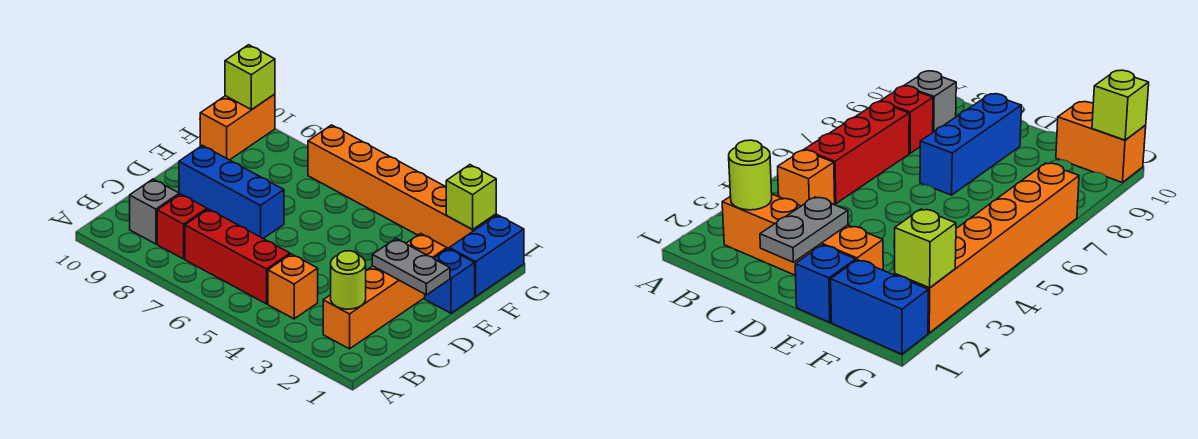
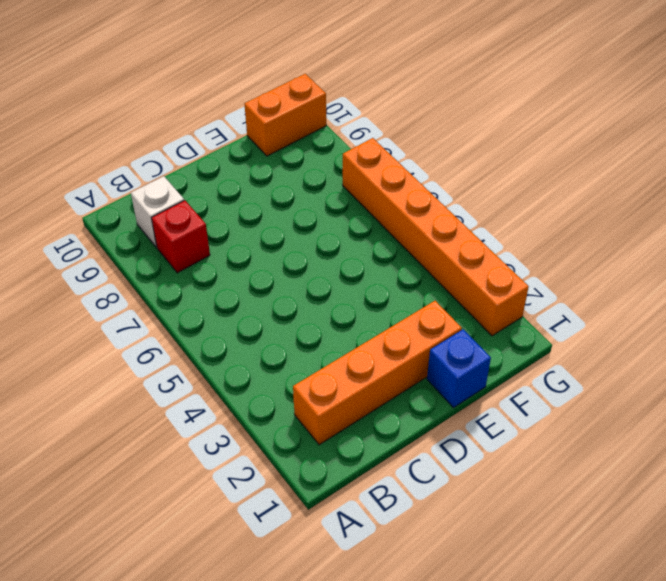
white brick B9 level 1 -> grey brick B9 level 1
none -> orange brick B4 level 1
none -> red brick B5:B7 level 1
none -> blue brick D7:D9 level 1

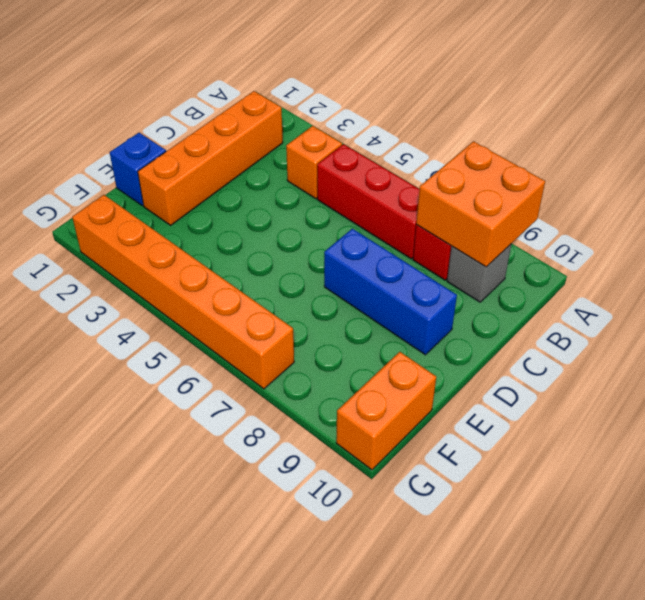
orange brick A8:B9 level 2 -> none
none -> blue brick F1:G1 level 1
none -> lime round brick B2 level 2
none -> grey plate D1:D2 level 2

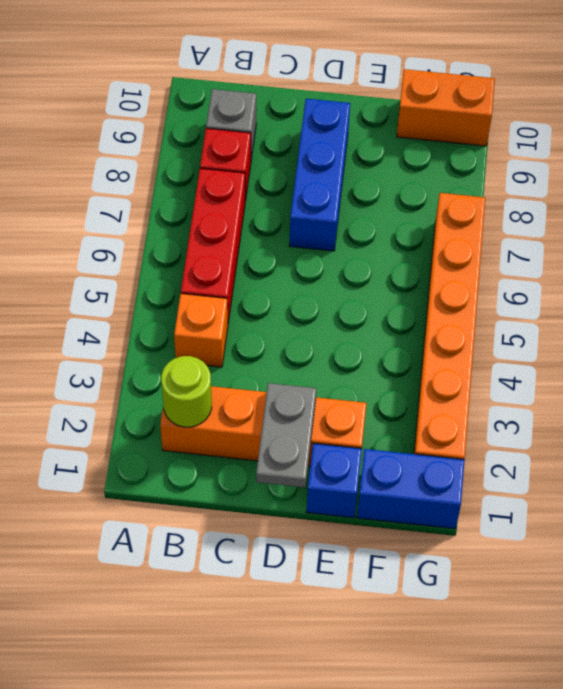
none -> lime brick G2 level 2
none -> lime brick G10 level 2

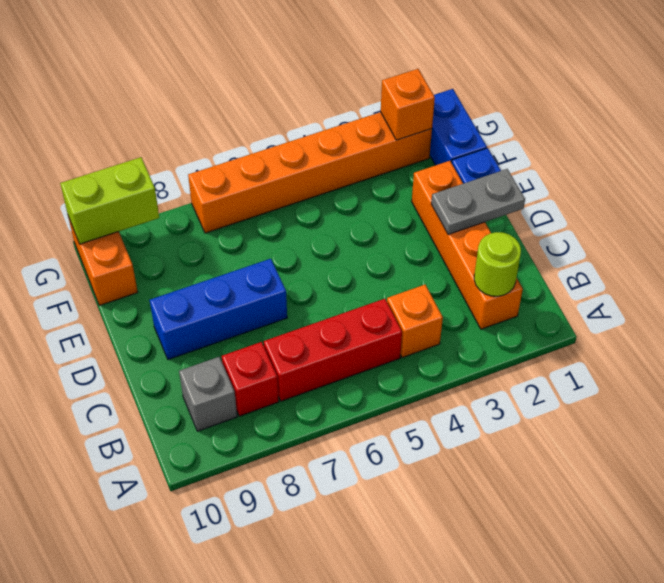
orange brick G2 level 2 -> lime brick G2 level 2
lime brick G9:G10 level 2 -> lime brick G10 level 2

